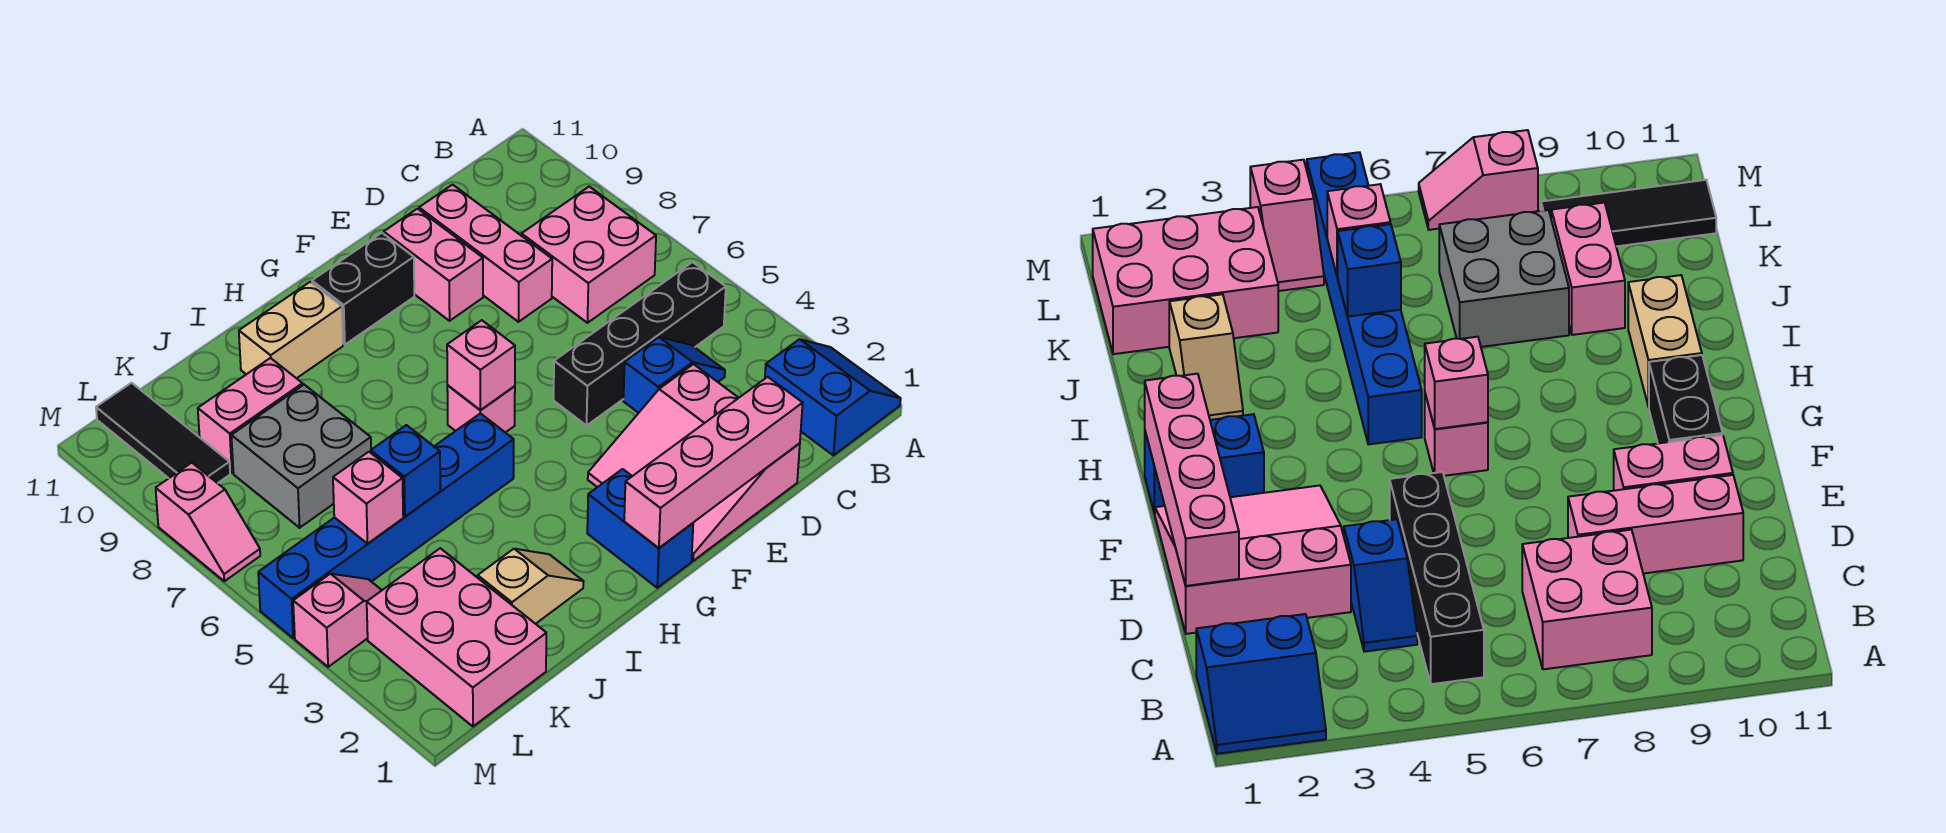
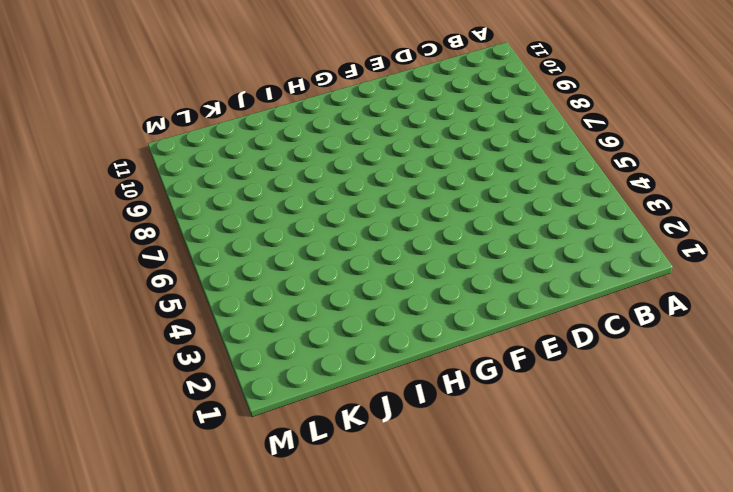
none -> blue slope A1:B2 level 1 top B
none -> black brick B5:E5 level 1
none -> pink brick B7:C8 level 1

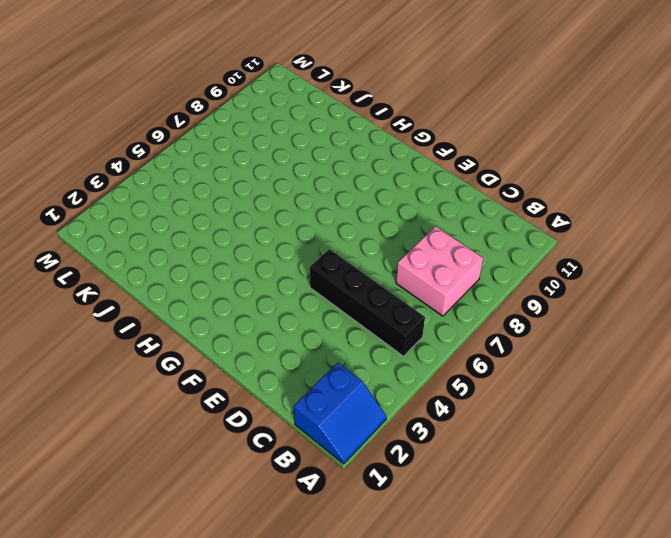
none -> blue slope C4:D4 level 1 top D
none -> pink slope D1:F3 level 1 top D
none -> pink brick D8:D10 level 1

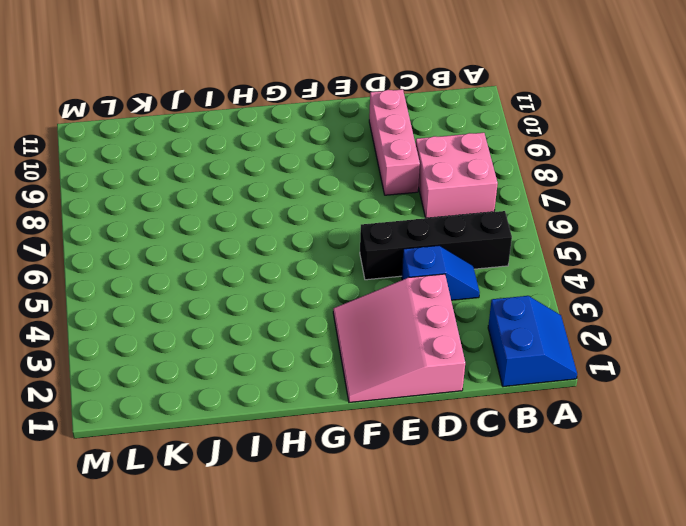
none -> pink brick E9:E10 level 1
none -> black brick F10:G10 level 1
none -> blue brick G1:G2 level 1

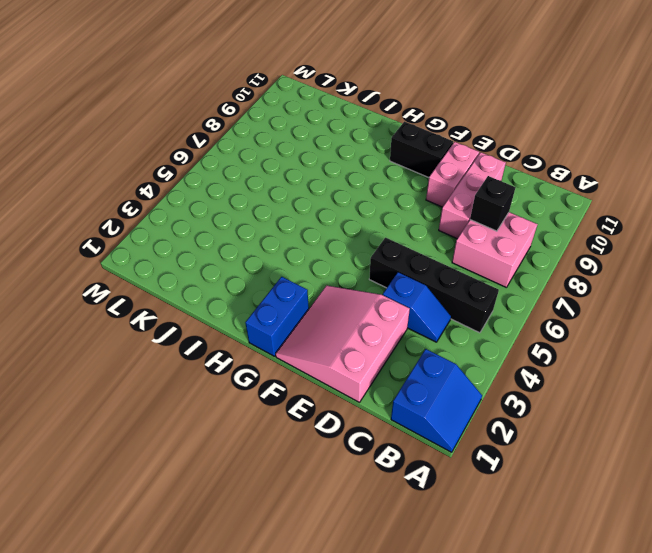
black brick C8 level 2 -> none
none -> pink brick G6 level 1
none -> blue brick H5:M5 level 1
none -> tan brick H10:I10 level 1

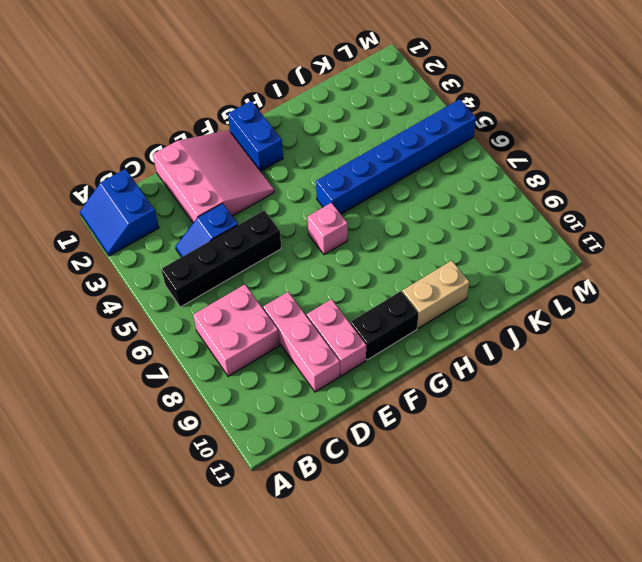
none -> tan slope I2:J2 level 1 top J
none -> grey brick J7:K8 level 1
none -> pink brick J9:K9 level 1

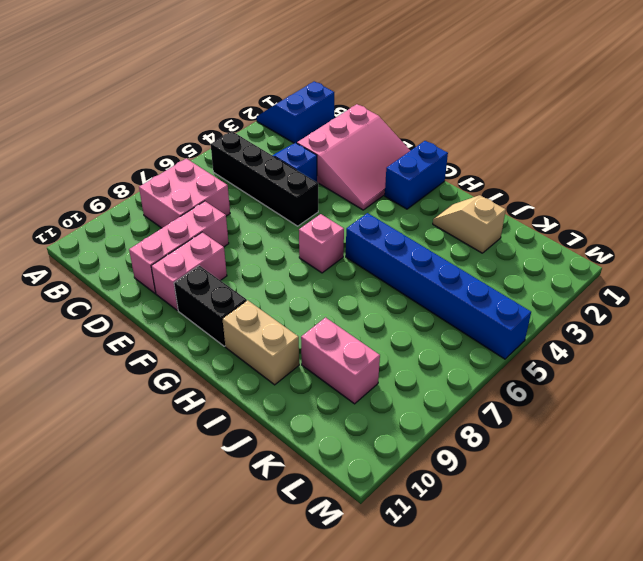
none -> grey brick J7:K8 level 1
none -> pink brick K1:L3 level 1
none -> pink slope L4:M4 level 1 top M

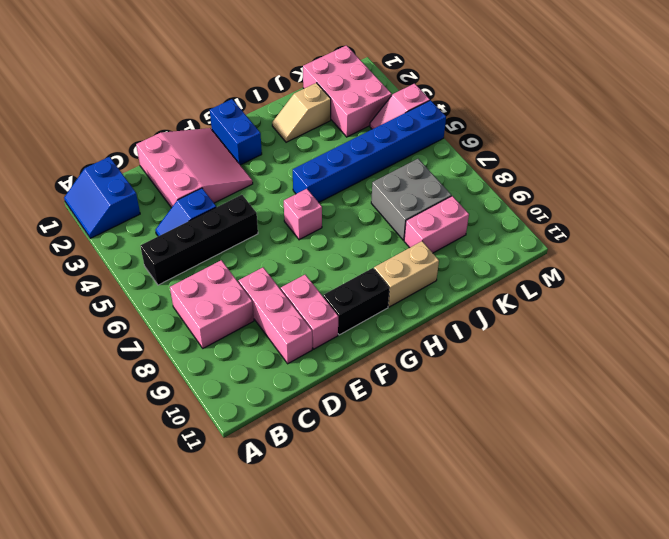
none -> black tile L9:L11 level 1
none -> pink slope M7:M8 level 1 top 8
none -> pink brick D1:G1 level 2

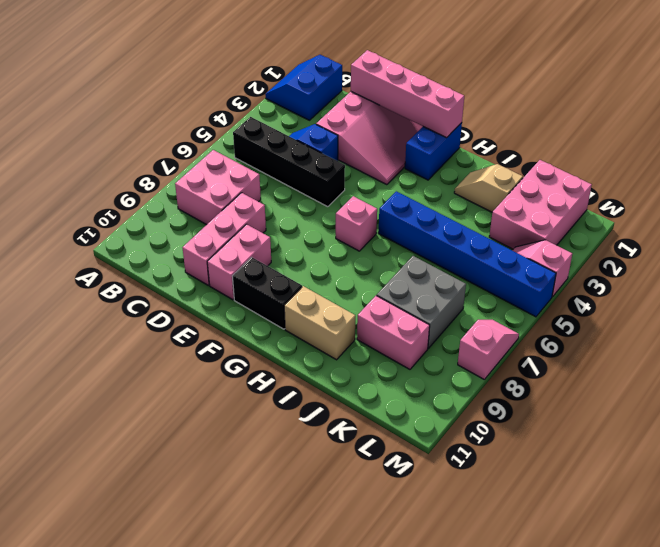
none -> black tile L9:L11 level 1
none -> pink brick G6 level 2
none -> blue brick J5 level 2

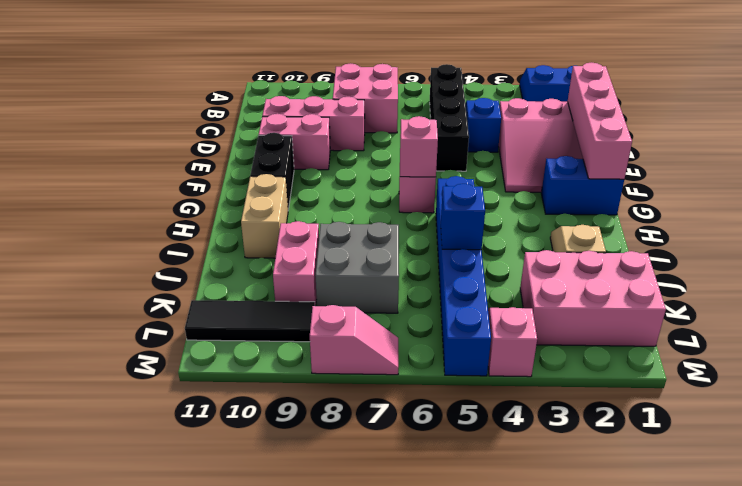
none -> pink brick K5 level 2

